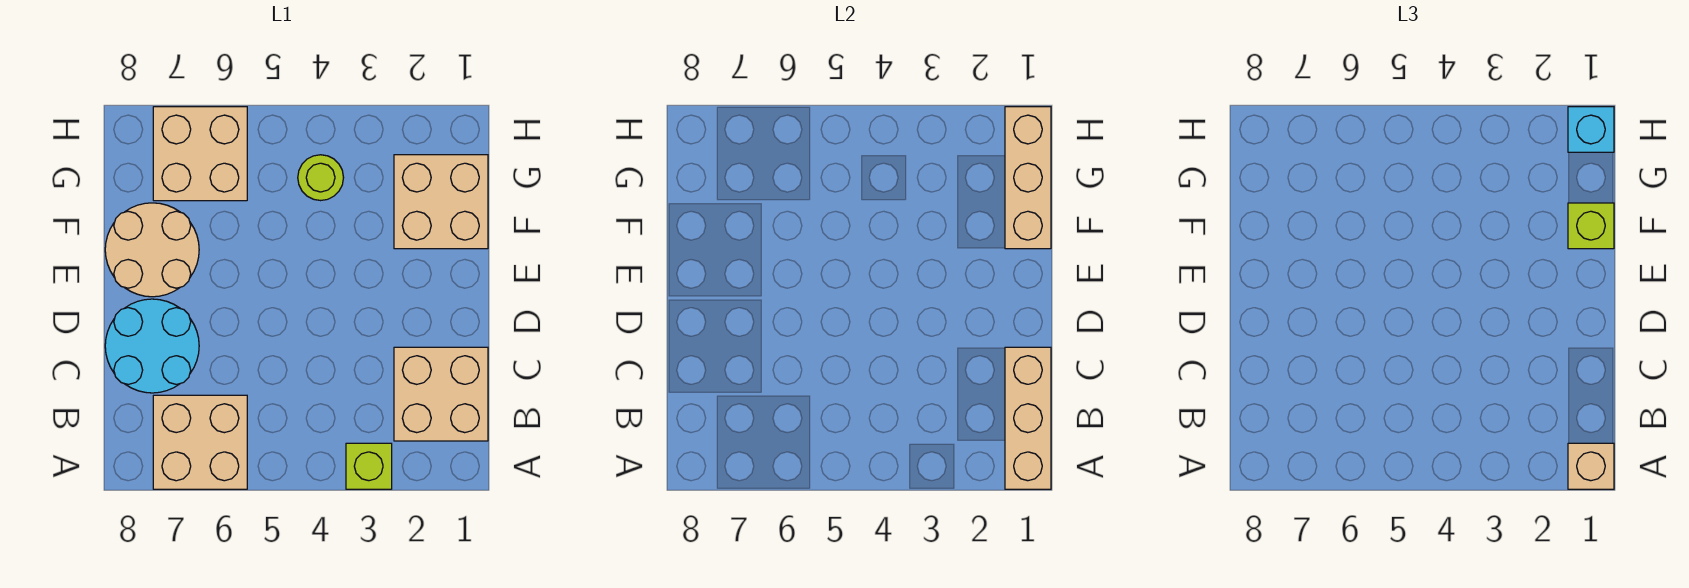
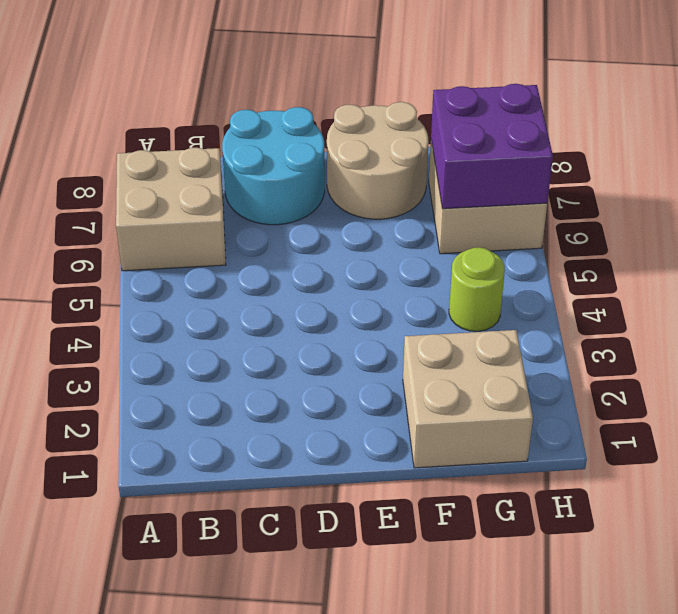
purple brick G6:H7 level 2 -> none
none -> lime brick A3 level 1
none -> tan brick B1:C2 level 1
none -> tan brick A1:C1 level 2

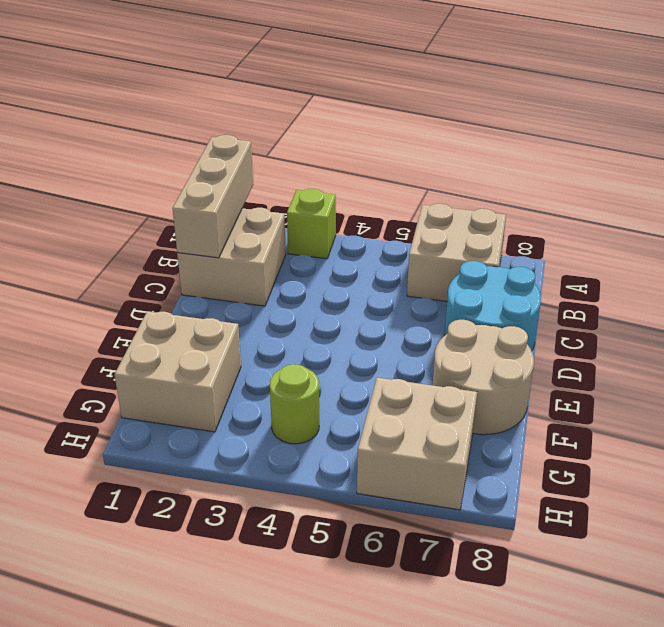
none -> tan brick F1:H1 level 2
none -> tan brick A1 level 3
none -> lime brick F1 level 3

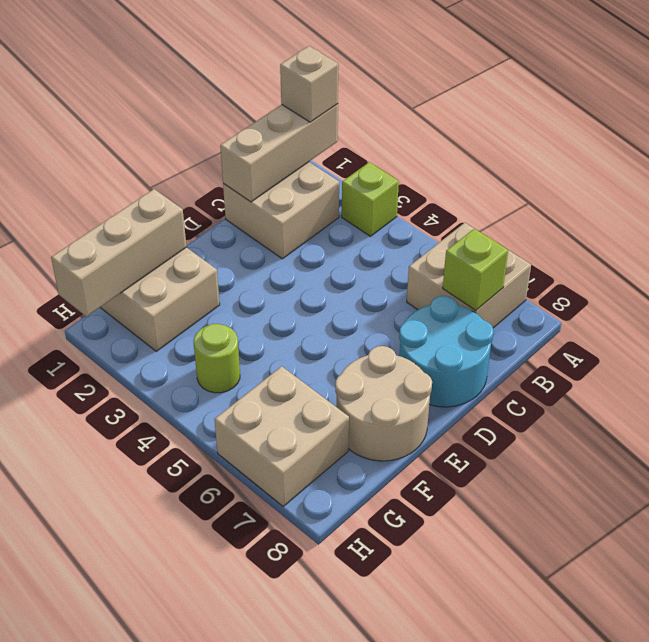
lime brick B7 level 2 -> lime brick F1 level 3
none -> cyan brick H1 level 3

